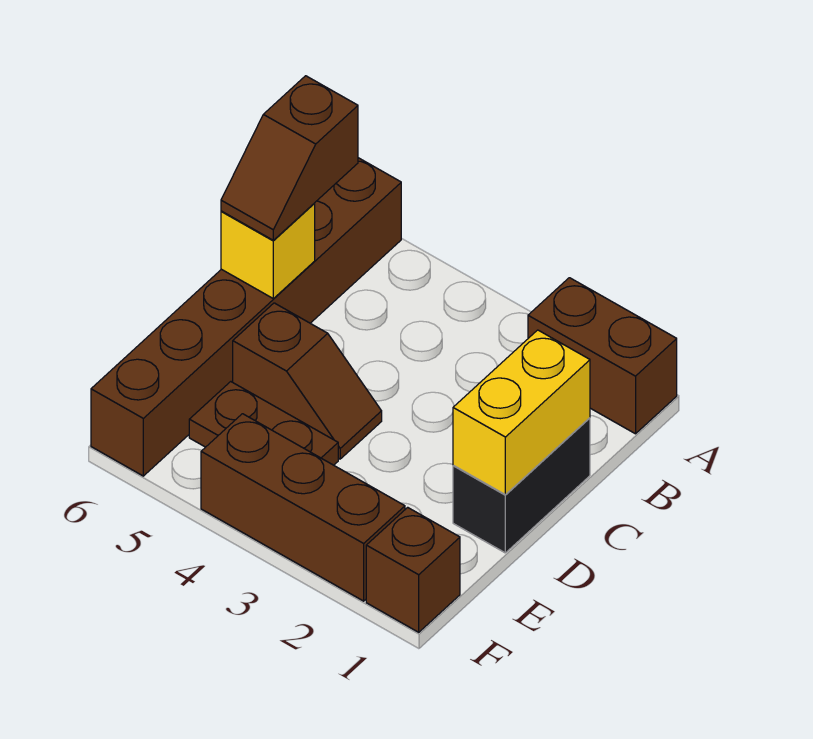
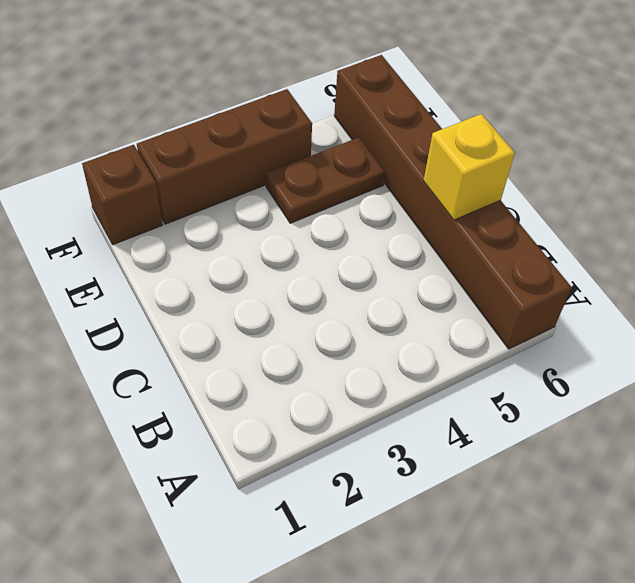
none -> brown brick A1:A2 level 1
none -> black brick C1:D1 level 1

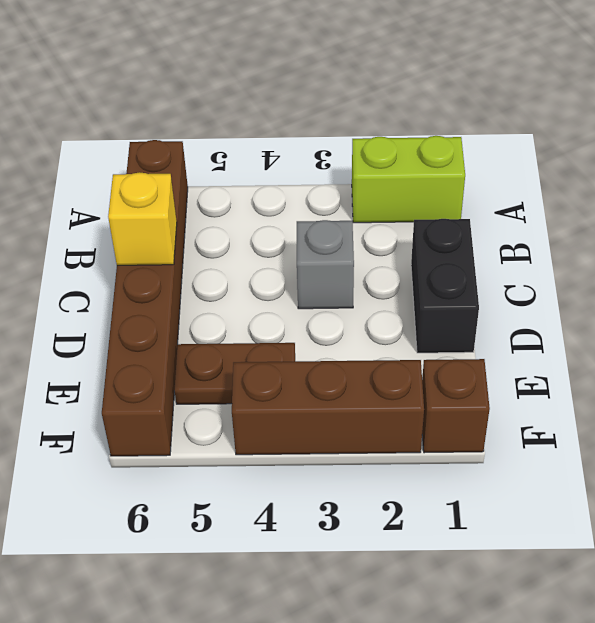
lime brick A1:A2 level 1 -> brown brick A1:A2 level 1
grey brick C3 level 1 -> none
none -> brown slope D4:D5 level 1 top 5
none -> yellow brick C1:D1 level 2

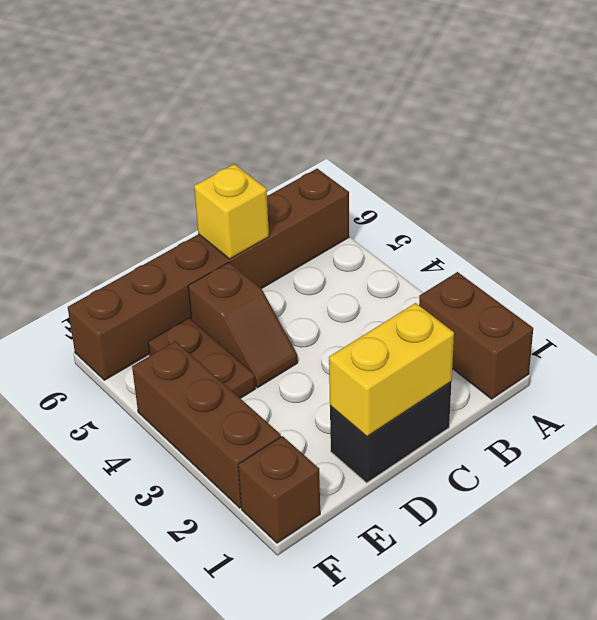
none -> brown slope B6:C6 level 3 top B

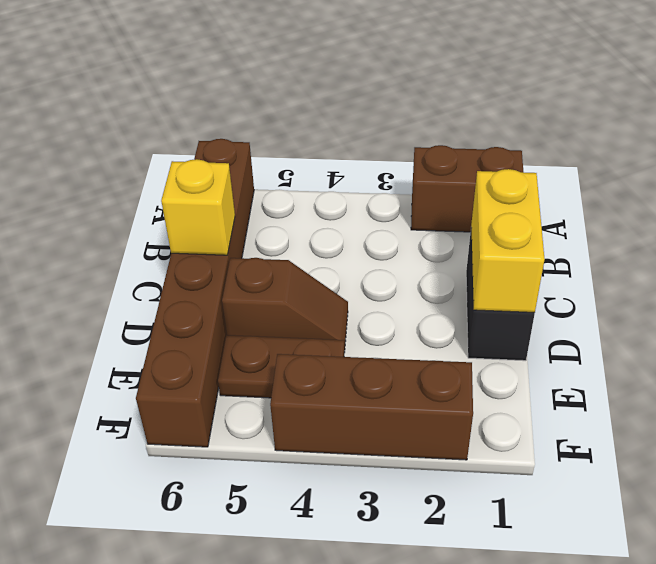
none -> brown brick F1 level 1
none -> brown slope B6:C6 level 3 top B

